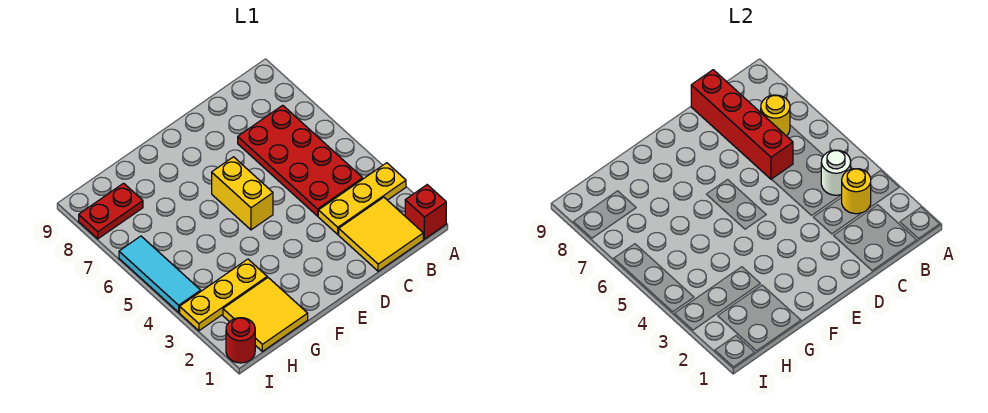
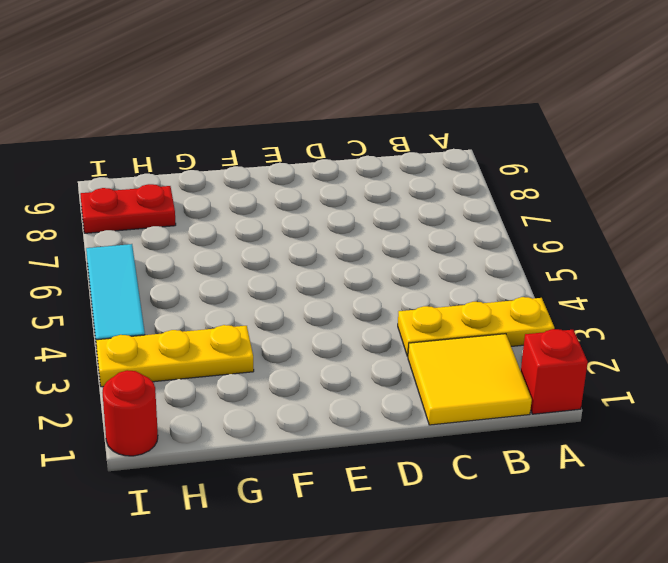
none -> red plate B4:C7 level 1
none -> yellow brick E5:E6 level 1
none -> yellow tile G1:H2 level 1

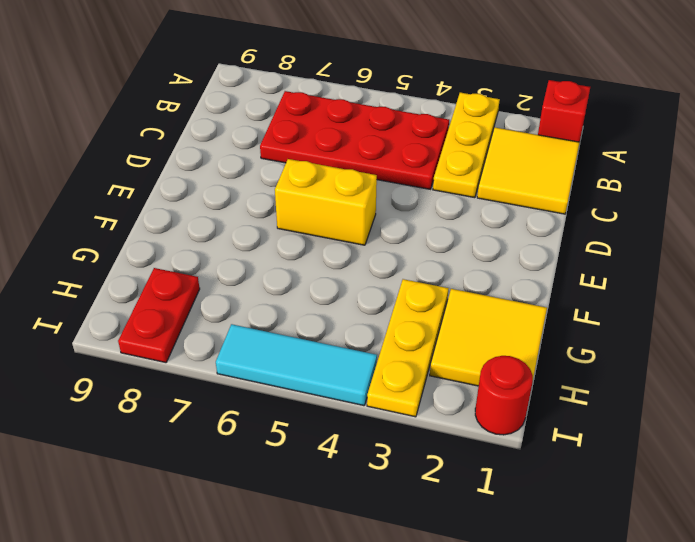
none -> yellow round brick B3 level 2
none -> white round brick B4 level 2
none -> yellow round brick B7 level 2

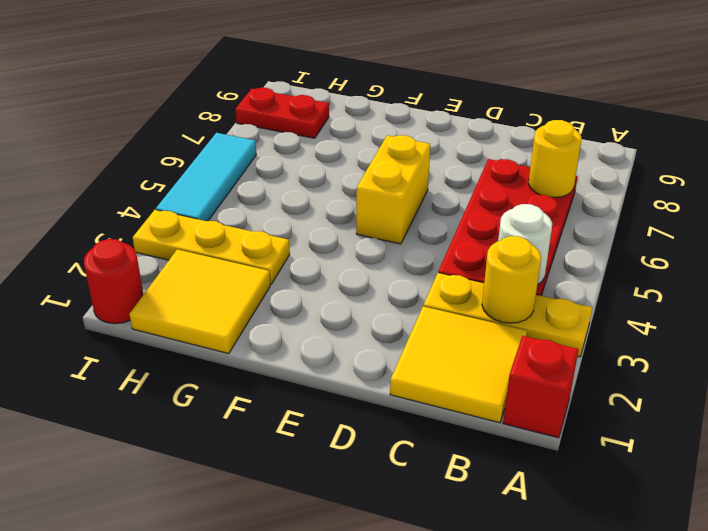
none -> red brick C6:C9 level 2

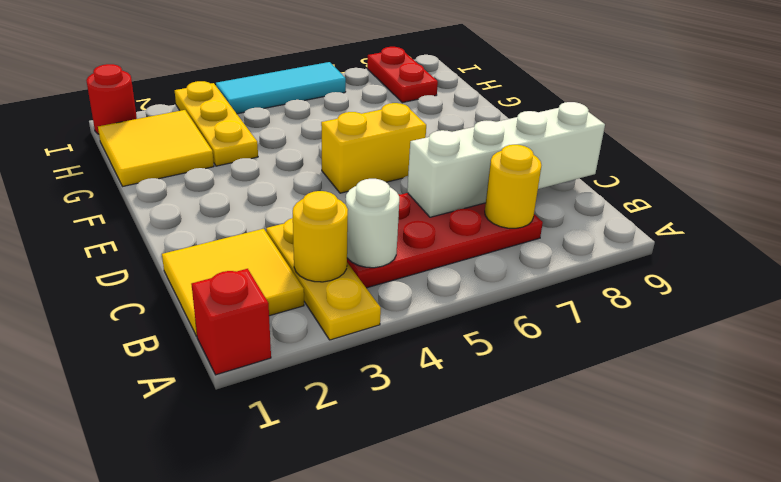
white brick C6:C9 level 2 -> red brick C6:C9 level 2

